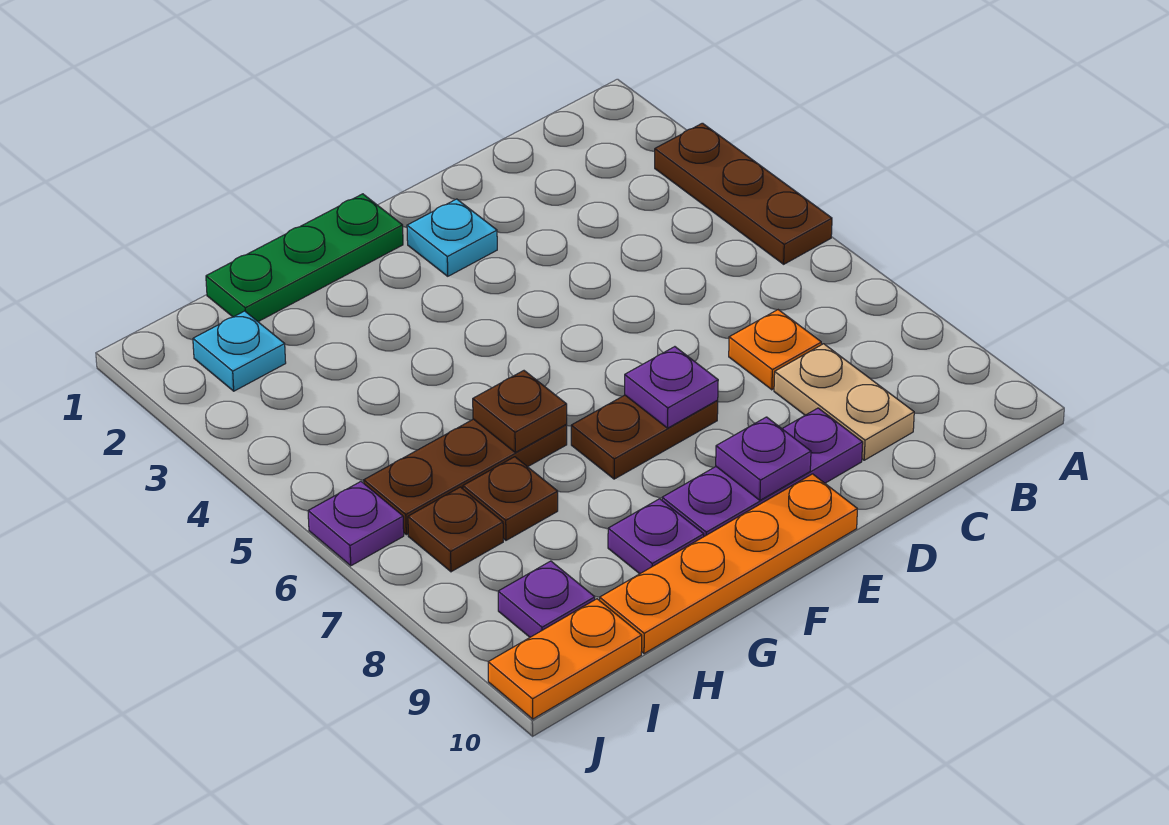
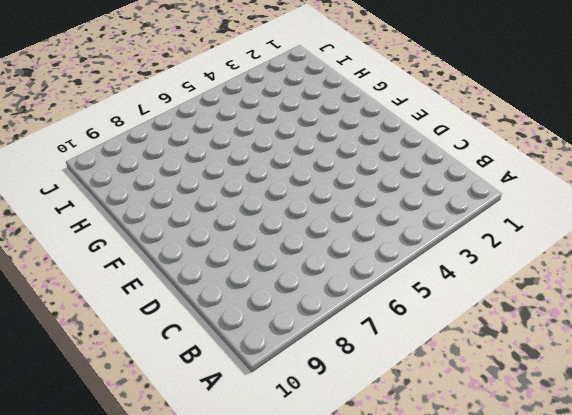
none -> brown plate A3:A5 level 1
none -> orange plate C7 level 1
none -> tan plate C8:C9 level 1

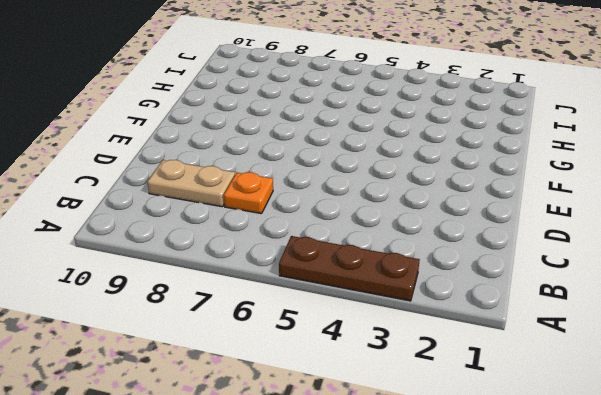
none -> purple plate D9:F9 level 1
none -> cyan plate E2 level 1
none -> brown plate E7:F7 level 1

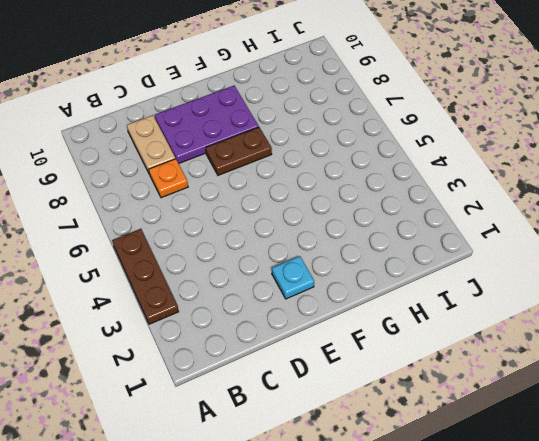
purple plate D8:F9 level 1 -> purple plate D9:F9 level 1
none -> orange plate E10:H10 level 1
none -> green plate F1:H1 level 1
none -> brown plate G6:I6 level 1

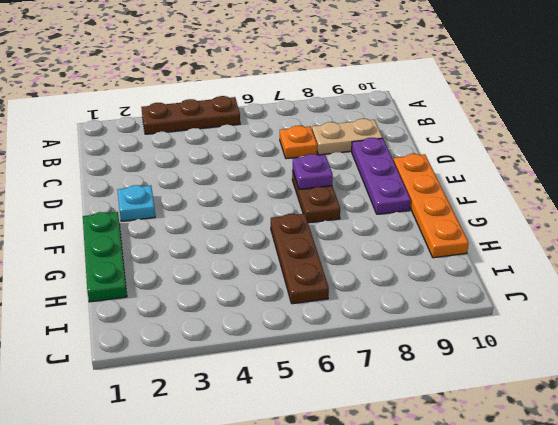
none -> purple plate G9 level 1
none -> brown plate H7 level 1
none -> cyan plate I2 level 1

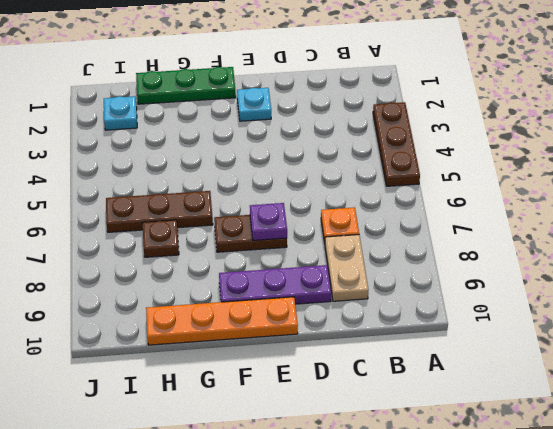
none -> purple plate G9 level 1
none -> brown plate I7 level 1
none -> purple plate I9 level 1

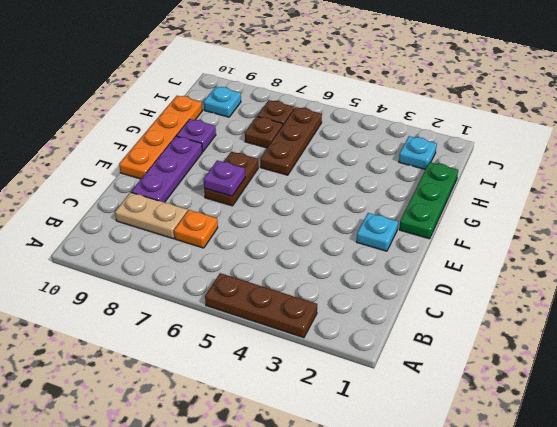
cyan plate I9 level 1 -> purple plate I9 level 1
none -> orange plate I10:J10 level 1
none -> purple plate J6 level 1
none -> purple plate E9 level 2

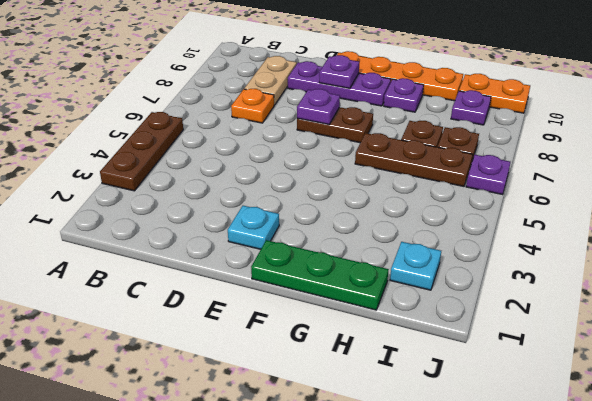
none -> brown plate G6 level 2

